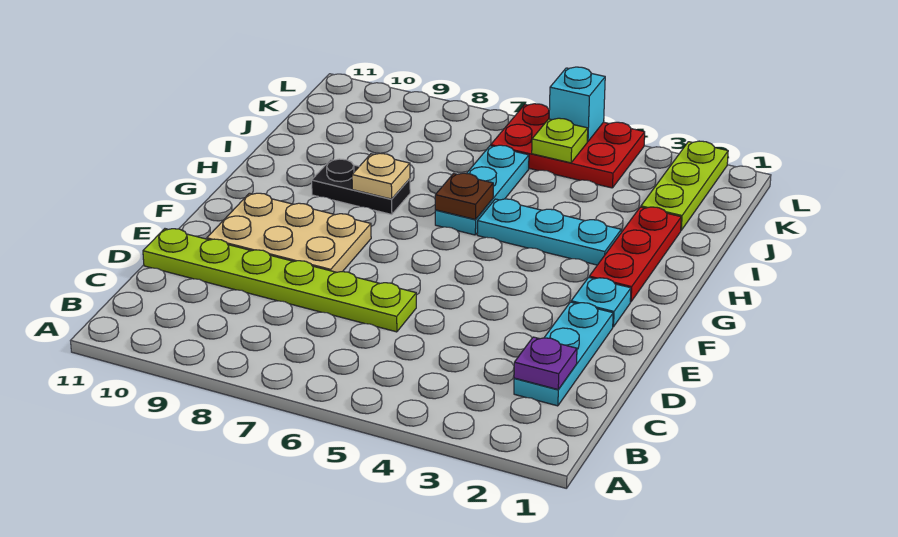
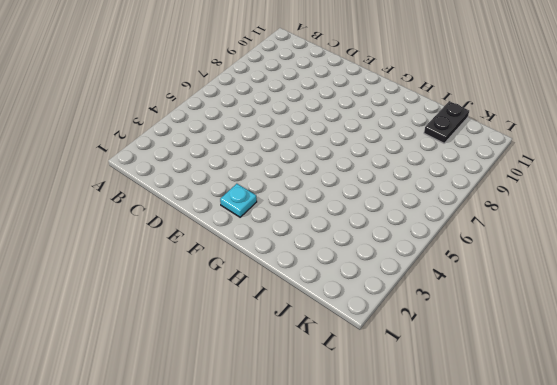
black plate J10:J11 level 1 -> black plate H8:H9 level 1
none -> cyan plate C2:E2 level 1
none -> lime plate D6:D11 level 1
none -> tan plate E8:F10 level 1

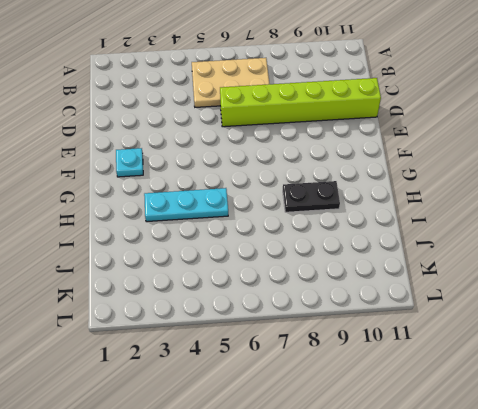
tan plate B5:C7 level 1 -> tan plate E8:F10 level 1
lime brick D6:D11 level 1 -> lime plate D6:D11 level 1
none -> cyan plate C2:E2 level 1
none -> red plate G2:I2 level 1
none -> cyan plate H6:J6 level 1

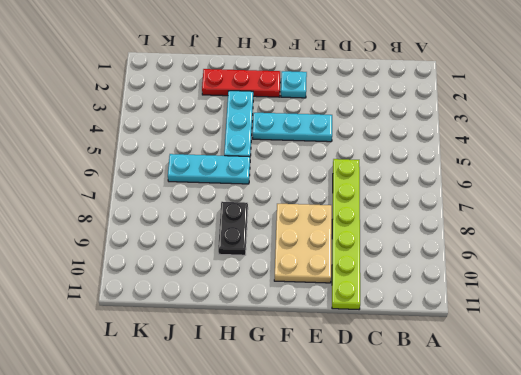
cyan plate E4:G4 level 1 -> cyan plate C2:E2 level 1
none -> lime plate J2:L2 level 1
none -> red plate K4:L6 level 1
none -> purple plate C2 level 2

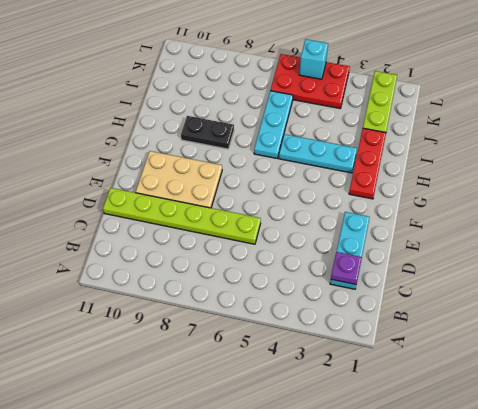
none -> cyan plate F2 level 1
none -> brown plate H6 level 2
none -> tan plate H8 level 2

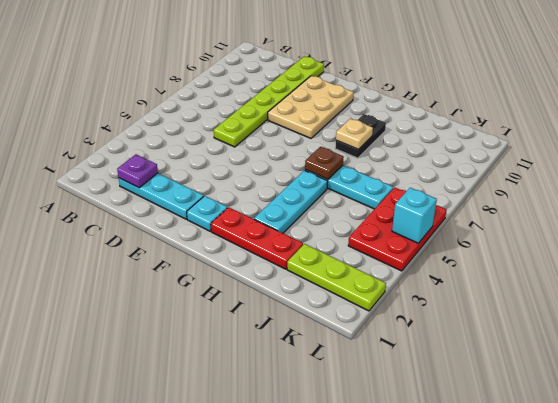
none -> lime plate K5 level 2

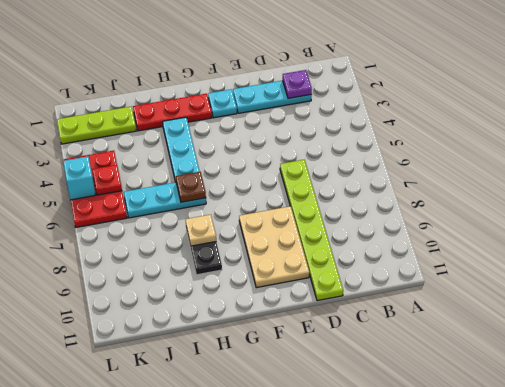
red plate K5 level 2 -> lime plate K5 level 2

